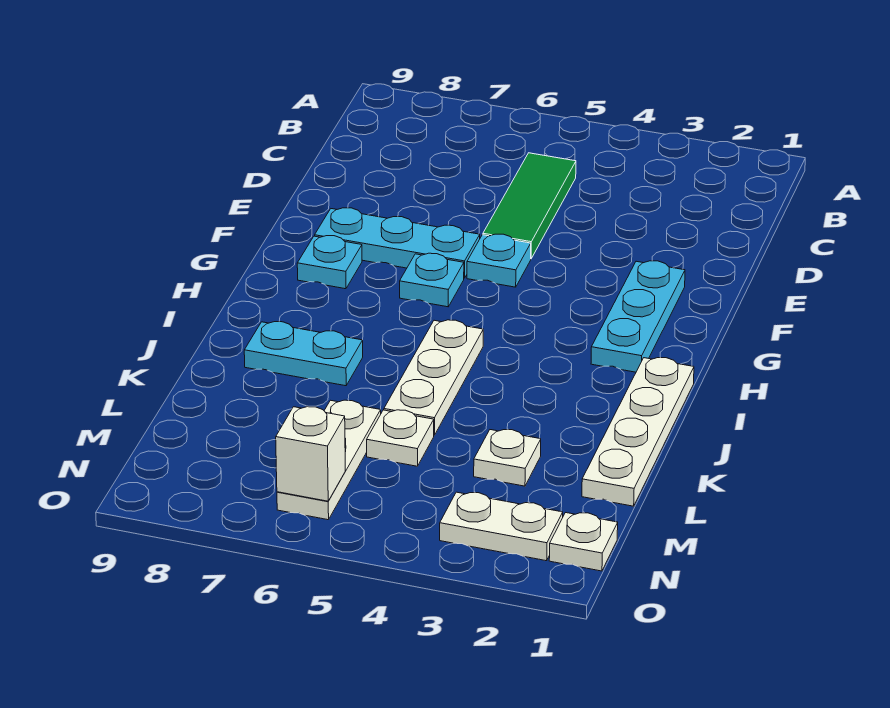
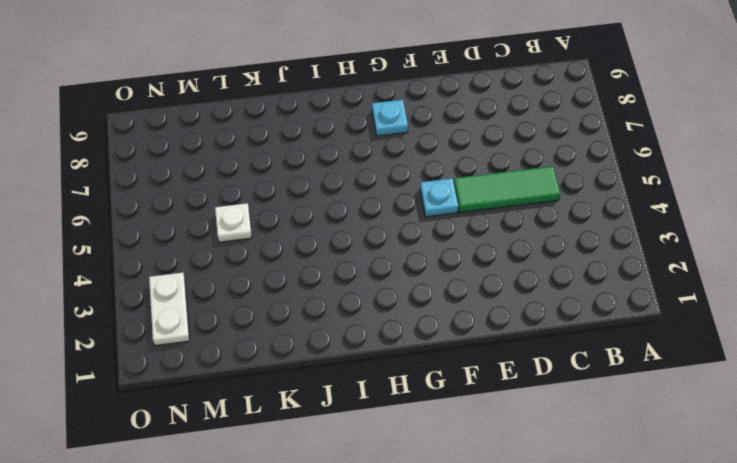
none -> cyan plate F2:H2 level 1
none -> cyan plate F6:F8 level 1
none -> cyan plate G6 level 1

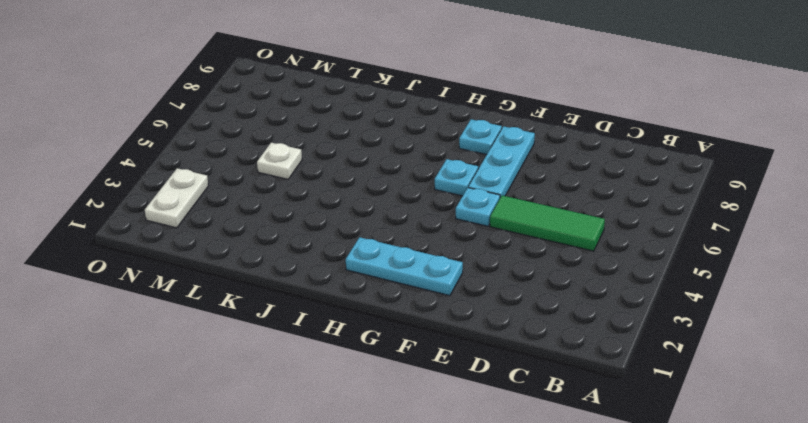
none -> white plate I1:L1 level 1
none -> white plate I5:K5 level 1
none -> cyan plate J7:J8 level 1

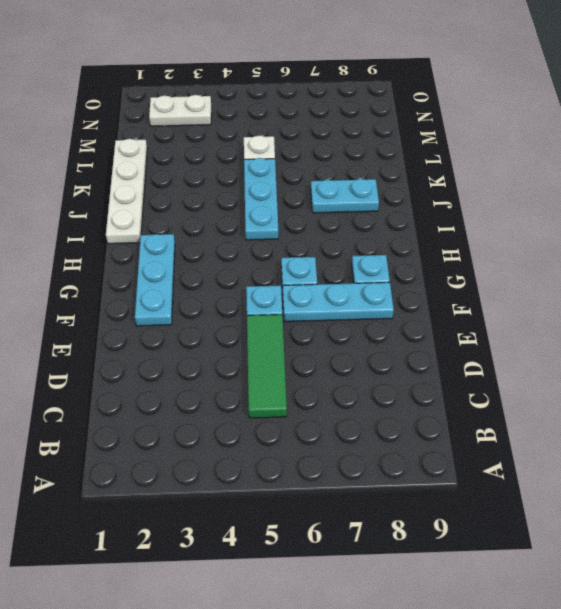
cyan plate I5:K5 level 1 -> white plate I5:K5 level 1
none -> white plate L3 level 1
none -> white plate L6:N6 level 1
none -> white plate N1 level 1

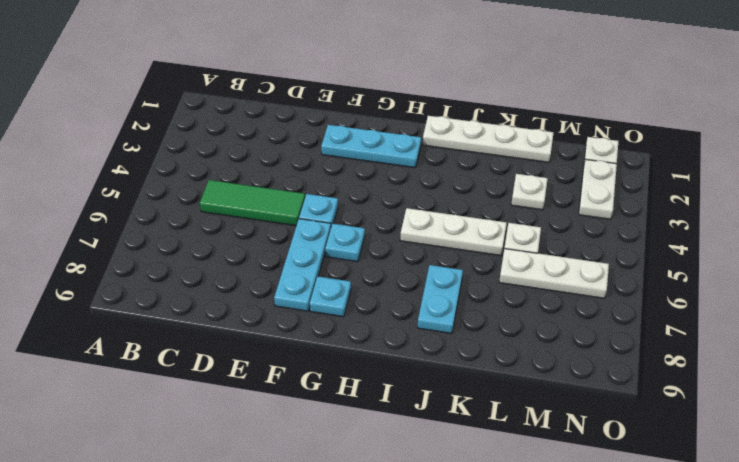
none -> white brick N6 level 2

